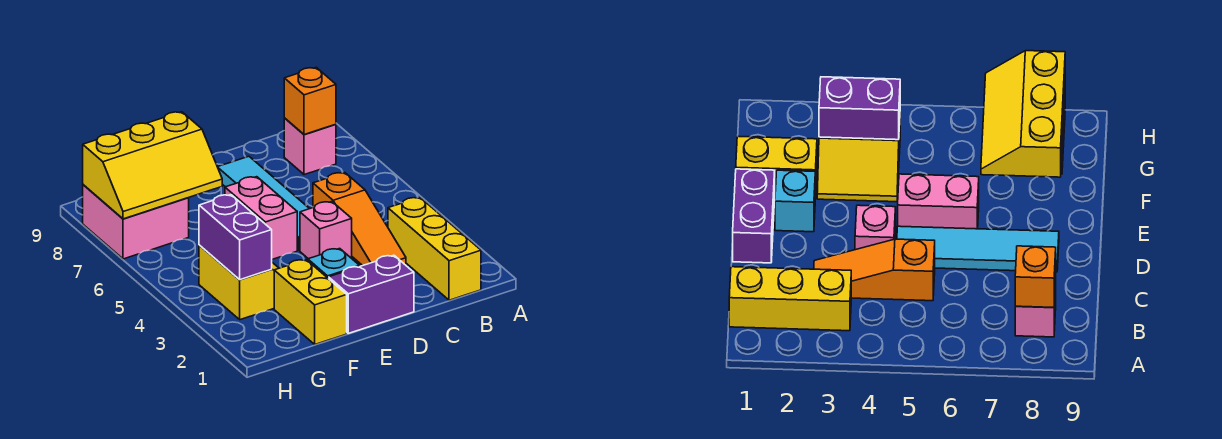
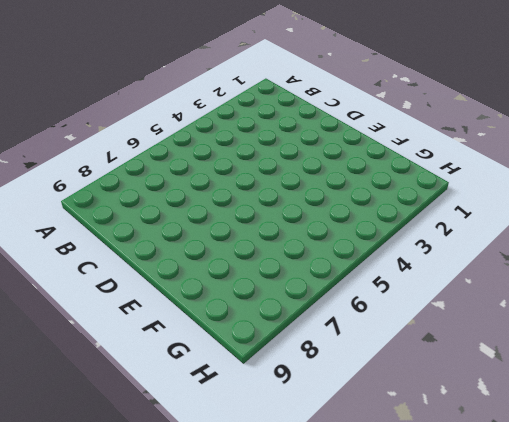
none -> yellow brick B1:B3 level 1
none -> pink brick B8 level 1
none -> orange slope C3:C5 level 1 top 5

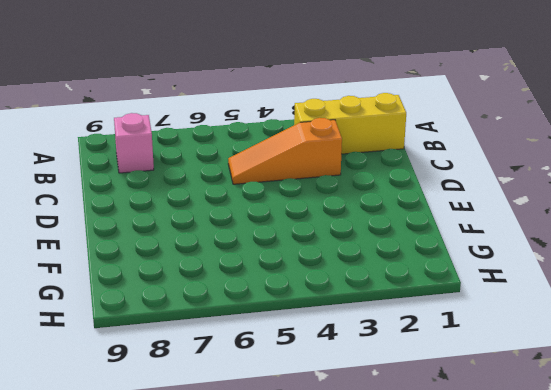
orange slope C3:C5 level 1 top 3 -> orange slope C3:C5 level 1 top 5
none -> purple brick D1:E1 level 1
none -> pink brick D4 level 1
none -> cyan tile D5:D8 level 1

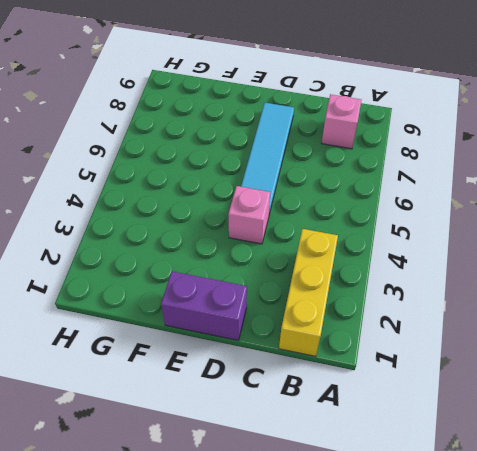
none -> orange slope C3:C5 level 1 top 5
none -> cyan brick E2 level 1
none -> pink brick E5:E6 level 1

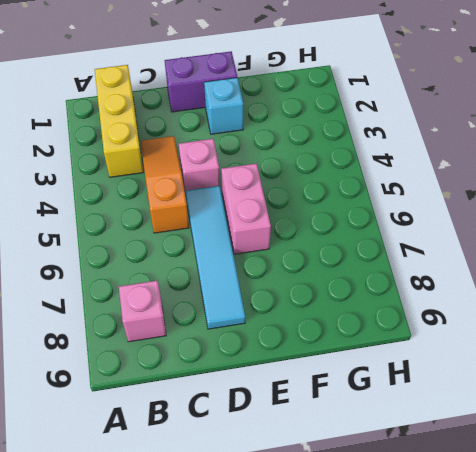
none -> yellow brick F1:F2 level 1
none -> yellow slope F3:G4 level 1 top G
none -> pink brick G7:H8 level 1

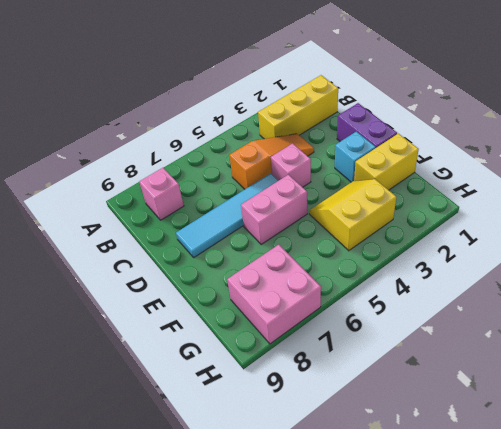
none -> orange brick B8 level 2
none -> yellow slope F7:H8 level 2 top 8
none -> purple brick G3:G4 level 2

